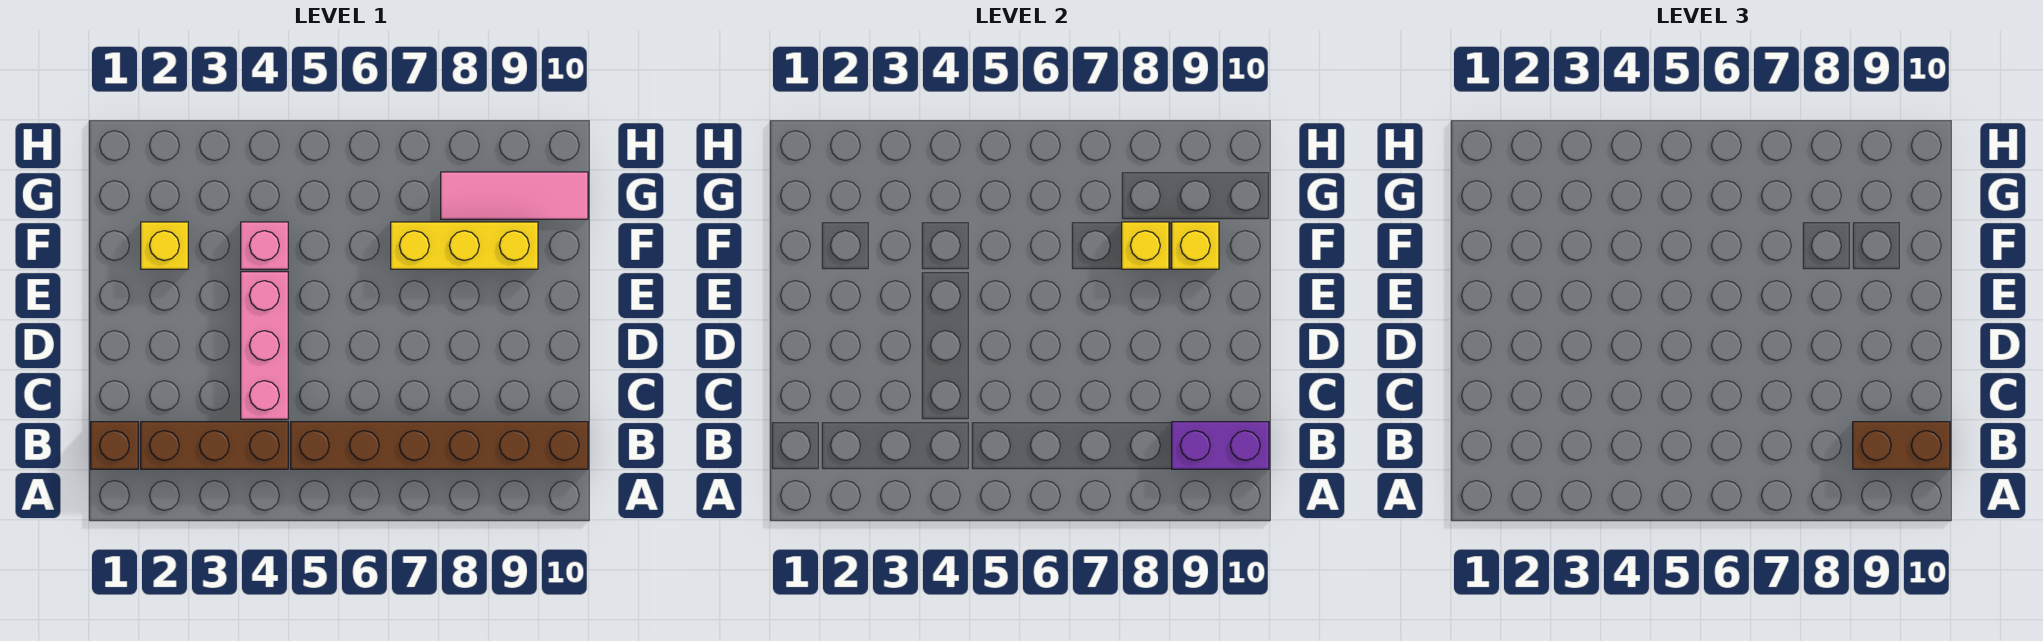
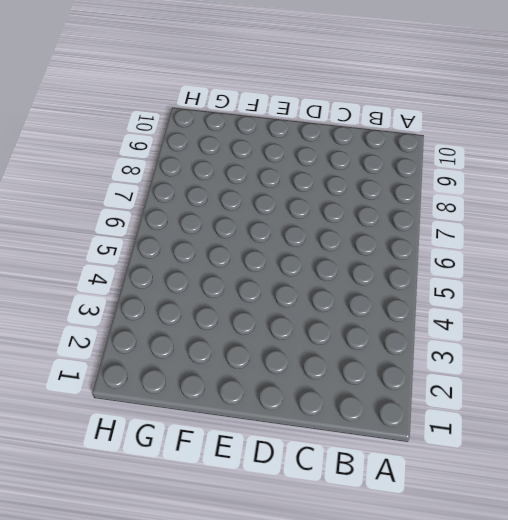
none -> brown brick B1 level 1
none -> brown brick B2:B4 level 1
none -> brown brick B5:B10 level 1

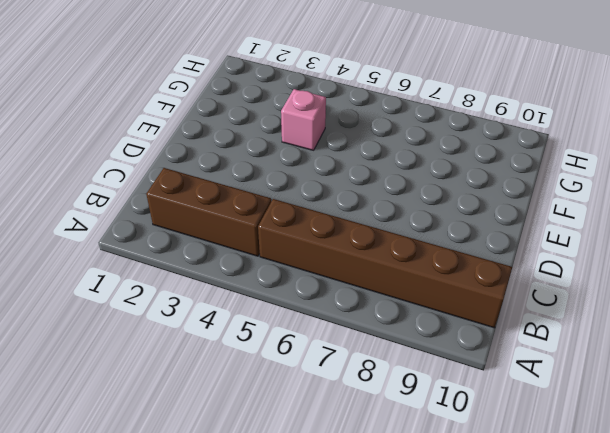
none -> brown brick B1 level 1
none -> pink brick C4:E4 level 1
none -> yellow brick F2 level 1

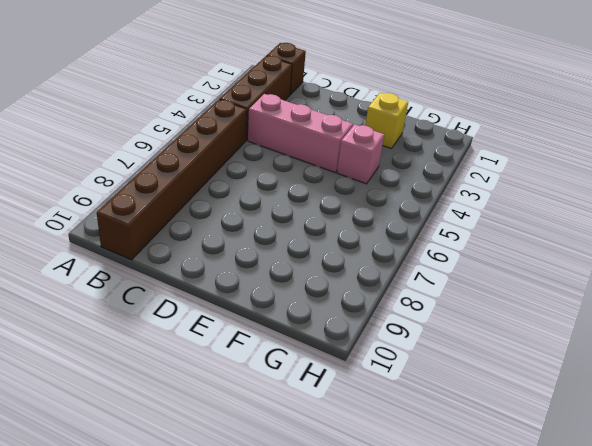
none -> yellow brick F7:F9 level 1
none -> pink tile G8:G10 level 1
none -> purple brick B9:B10 level 2

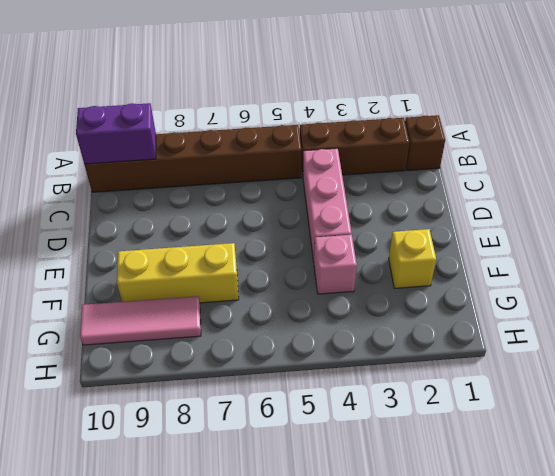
none -> yellow brick F8 level 2
none -> yellow brick F9 level 2
none -> brown brick B9:B10 level 3

